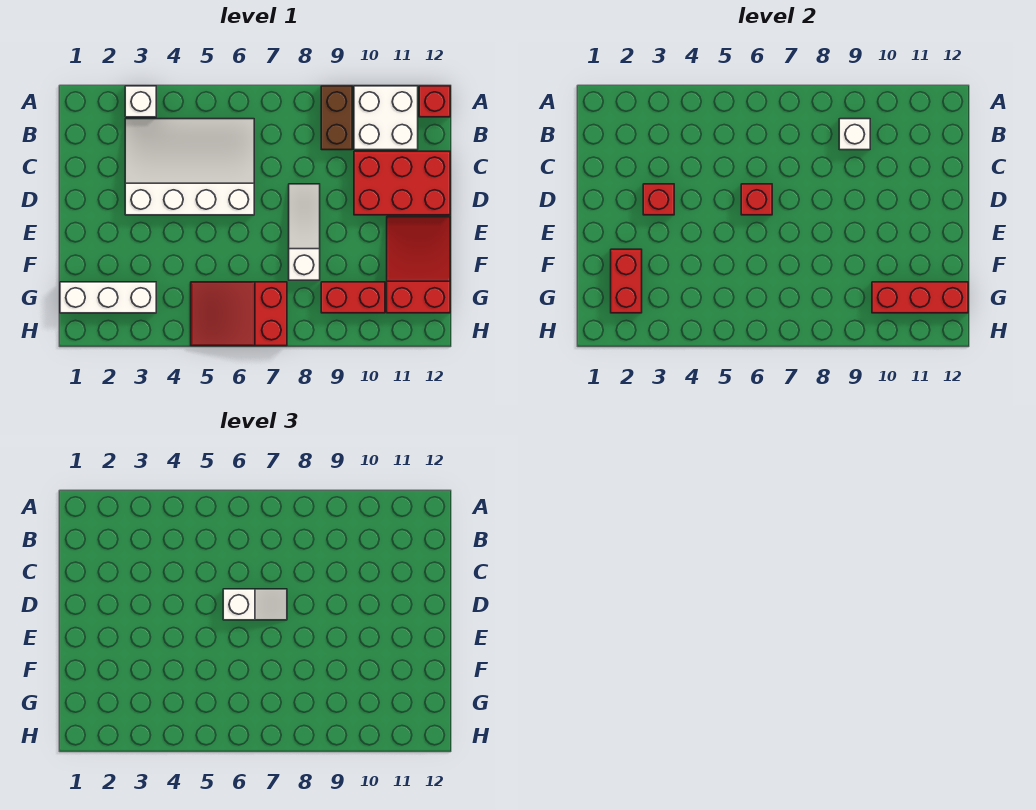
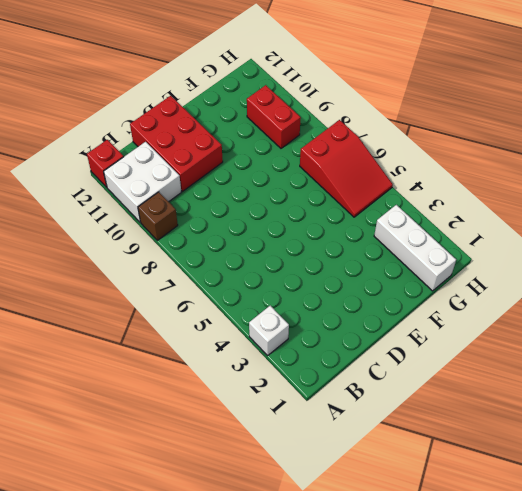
brown brick A9 level 1 -> brown brick A9:B9 level 1
none -> white slope B3:D6 level 1 top D
none -> white slope D8:F8 level 1 top F
none -> red slope E11:G12 level 1 top G

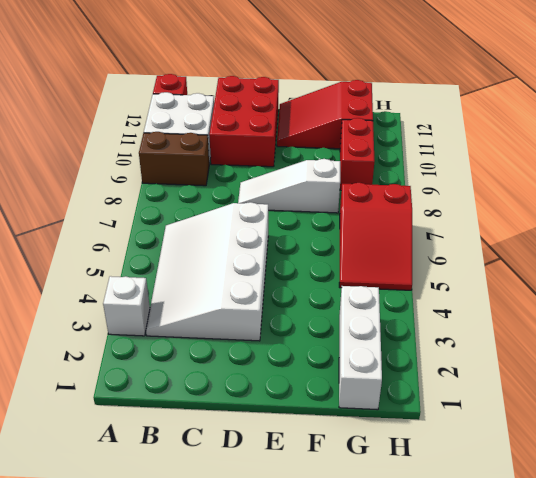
none -> white brick B9 level 2
none -> red brick D3 level 2
none -> red brick D6 level 2

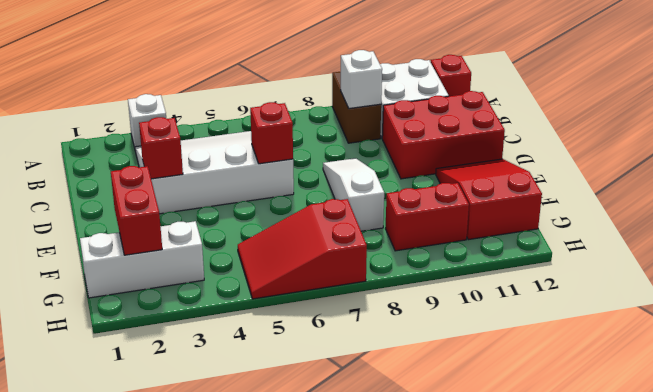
none -> red brick G10:G12 level 2
none -> white slope D6:D7 level 3 top 6

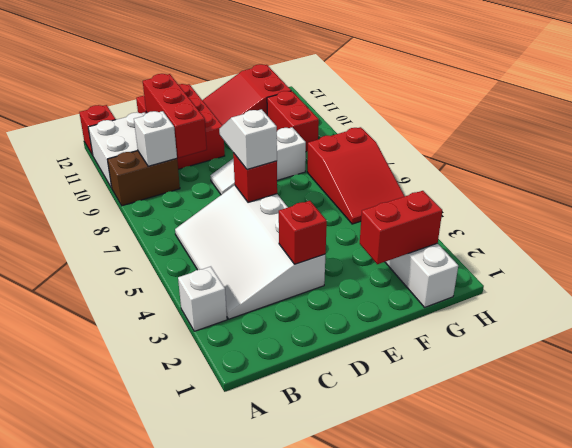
red brick C9:C11 level 2 -> red brick G10:G12 level 2

